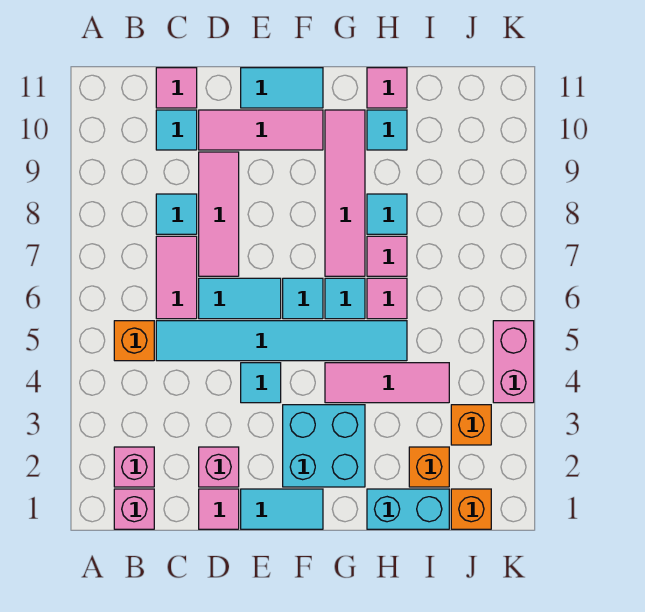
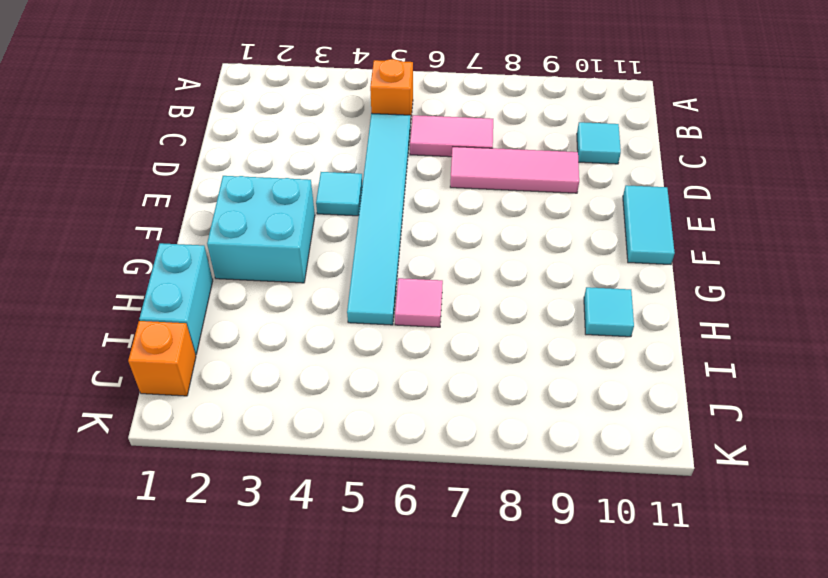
none -> pink brick B1 level 1
none -> pink brick B2 level 1
none -> cyan tile C8 level 1
none -> pink tile C11 level 1

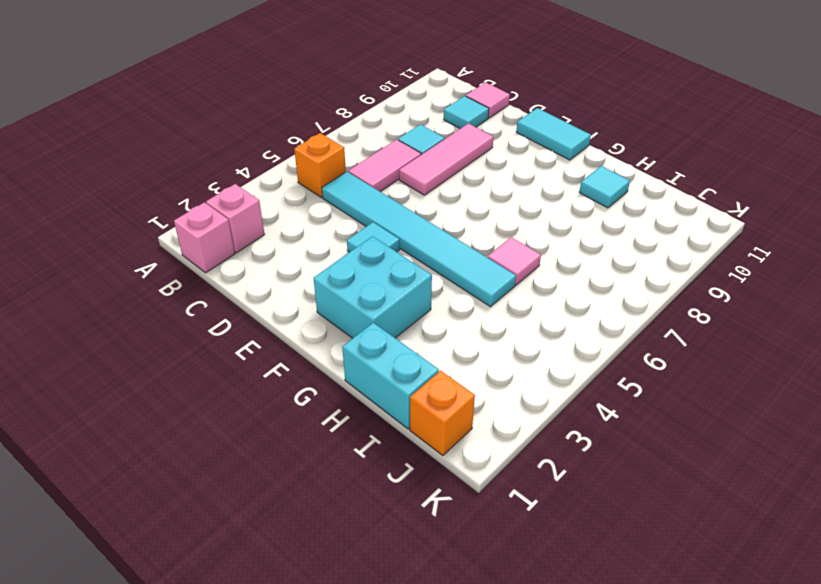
none -> pink tile D1 level 1
none -> pink brick D2 level 1
none -> cyan tile D6:E6 level 1
none -> pink tile D10:F10 level 1

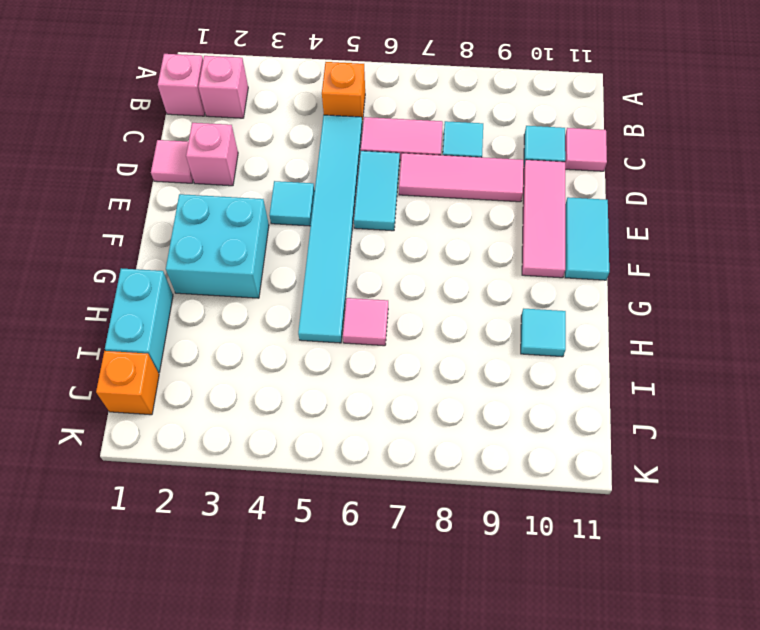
none -> cyan tile E1:F1 level 1
none -> cyan tile F6 level 1
none -> pink tile G4:I4 level 1
none -> cyan tile G6 level 1

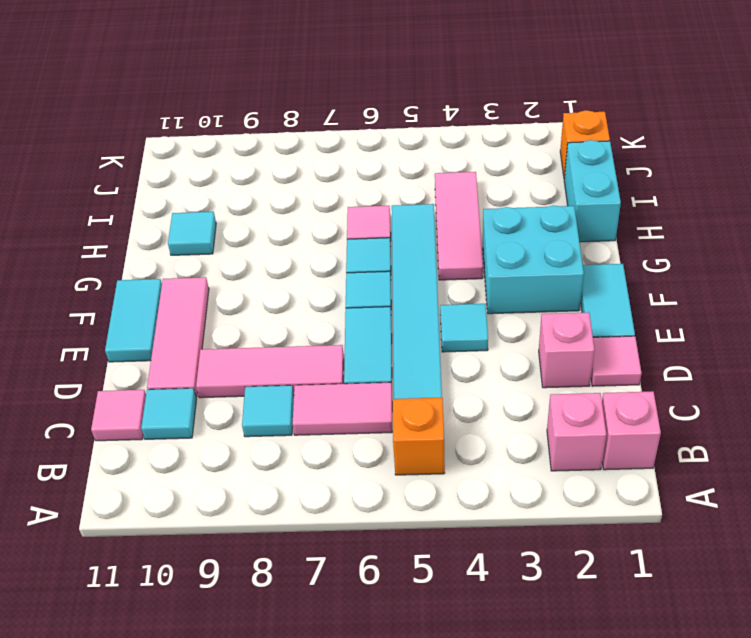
none -> pink tile G7:G10 level 1
none -> pink tile H7 level 1
none -> cyan tile H8 level 1
none -> pink tile H11 level 1

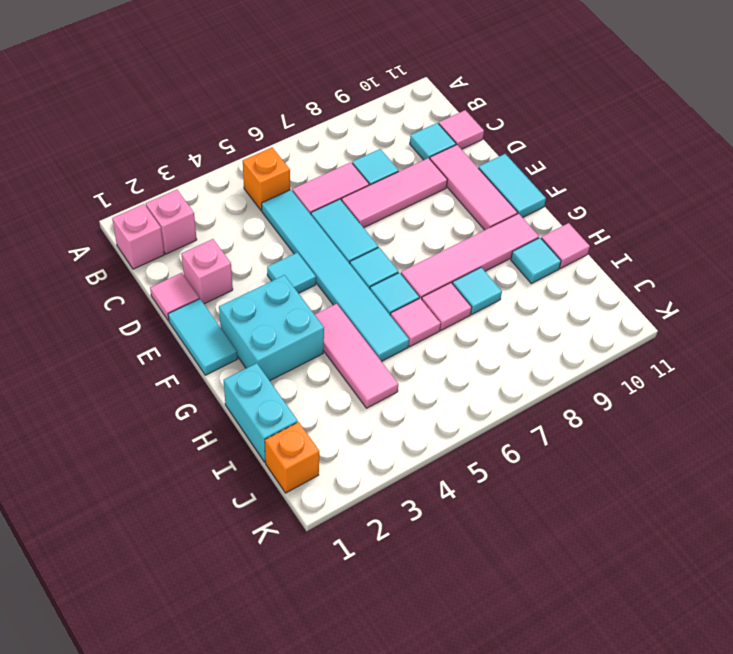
none -> orange brick I2 level 1
none -> orange brick J3 level 1
none -> pink brick K4:K5 level 1

